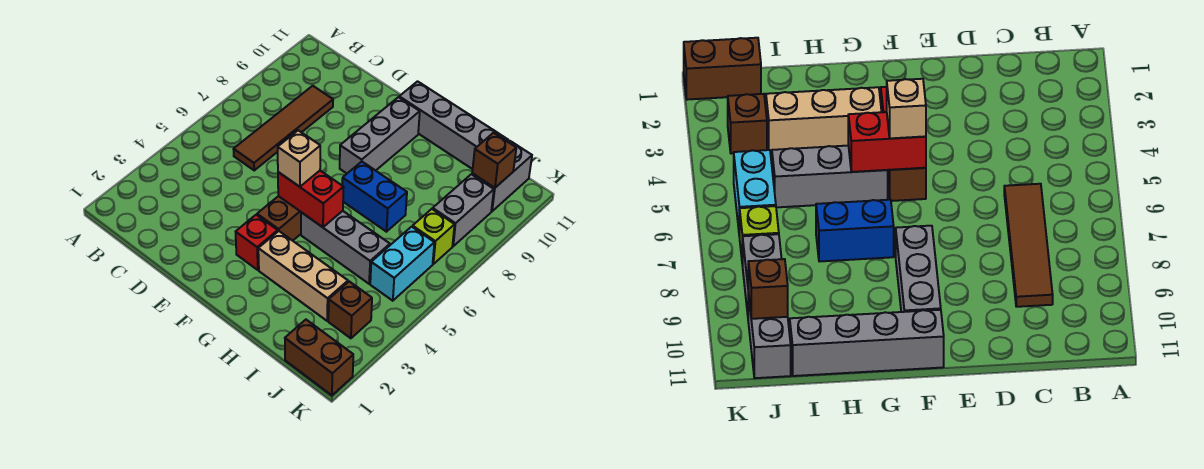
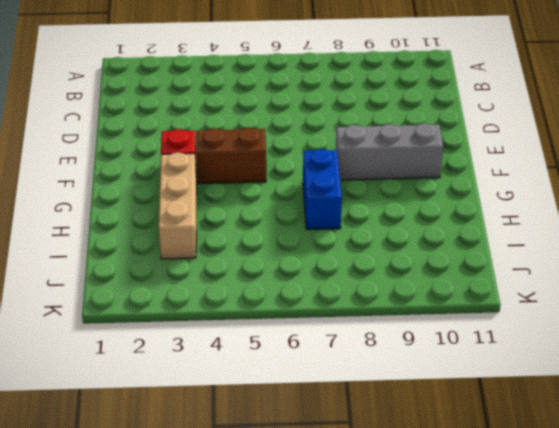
none -> brown tile C6:C9 level 1
none -> grey brick F11:I11 level 1
none -> grey brick G5:I5 level 1

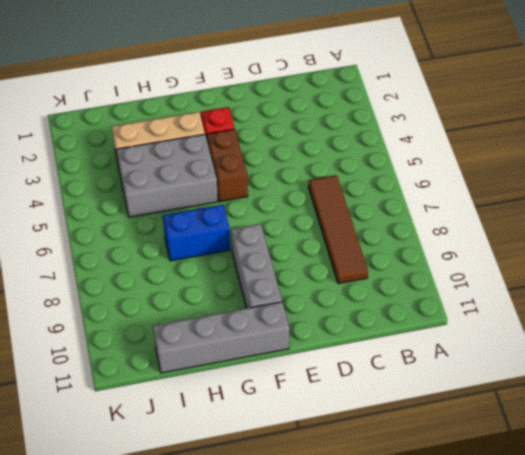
grey brick G4:I5 level 1 -> grey brick G5:I5 level 1
none -> brown brick J1:K1 level 1
none -> brown brick J3 level 1
none -> cyan brick J5:J6 level 1

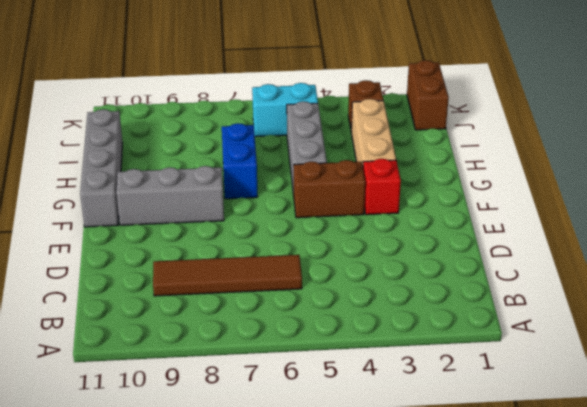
none -> lime brick J7 level 1
none -> grey brick J8:J9 level 1
none -> grey brick J10:J11 level 1

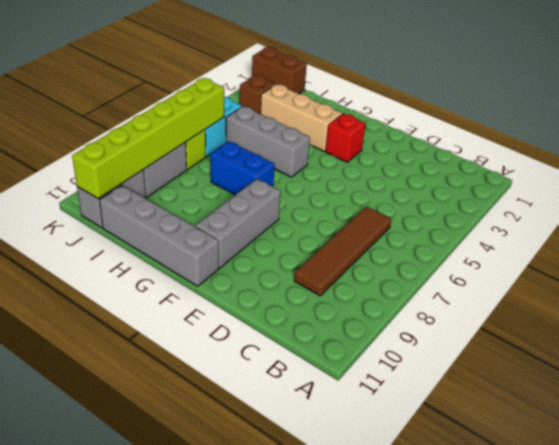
lime brick J6:J11 level 2 -> brown brick J10 level 2
none -> brown brick F4:F5 level 1
none -> red brick F5:G5 level 2
none -> tan brick F5 level 3

